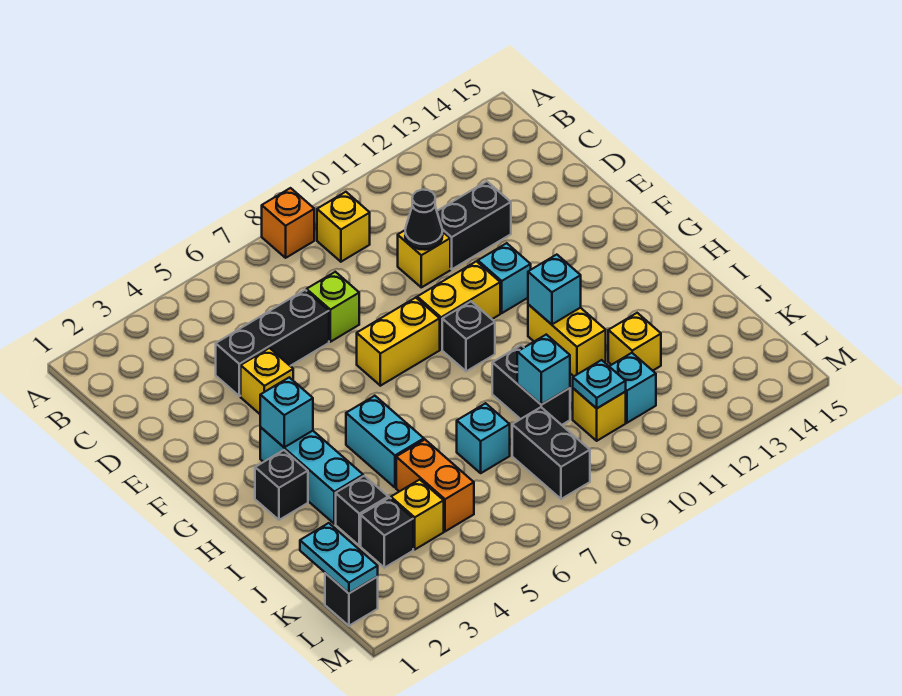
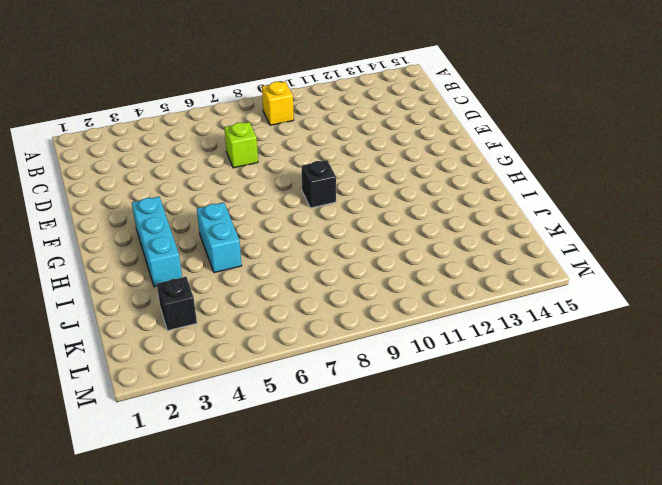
none -> orange brick A8 level 1
none -> black brick D4:D6 level 1
none -> yellow brick D10 level 1
none -> black brick D11:D12 level 1

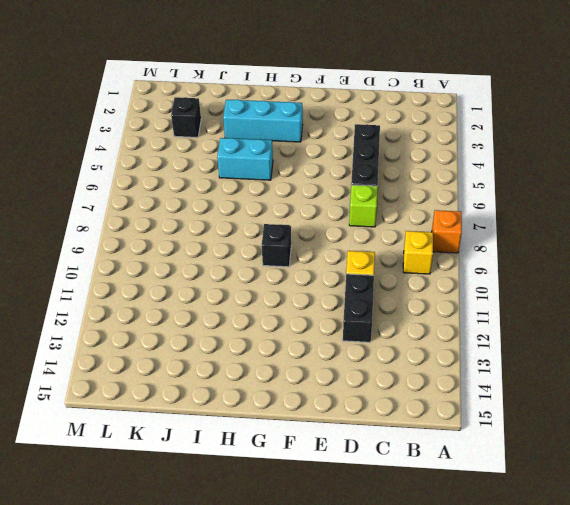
none -> yellow brick E4 level 1
none -> yellow brick F7:F8 level 1
none -> yellow brick F9:F10 level 1
none -> cyan brick F11 level 1

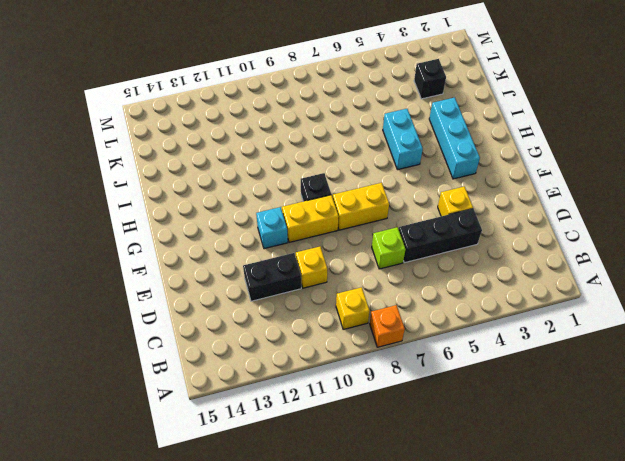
none -> black brick H2 level 1
none -> yellow brick H11:I11 level 1
none -> black brick I9:J9 level 1
none -> black brick J3 level 1

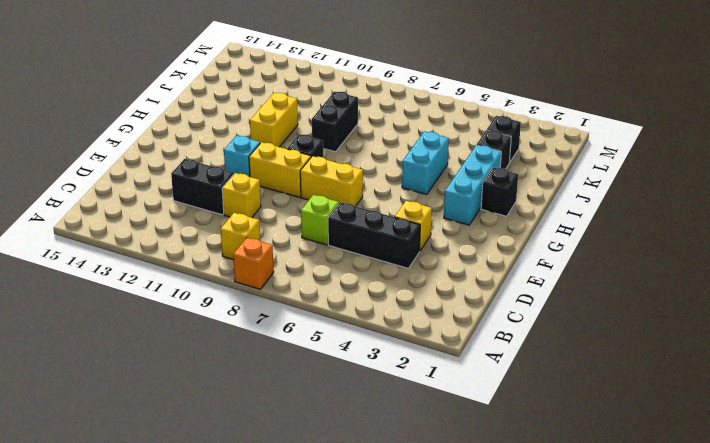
none -> orange brick J5:K5 level 1
none -> cyan brick J7 level 1
none -> yellow brick J12 level 1
none -> yellow brick K4 level 1

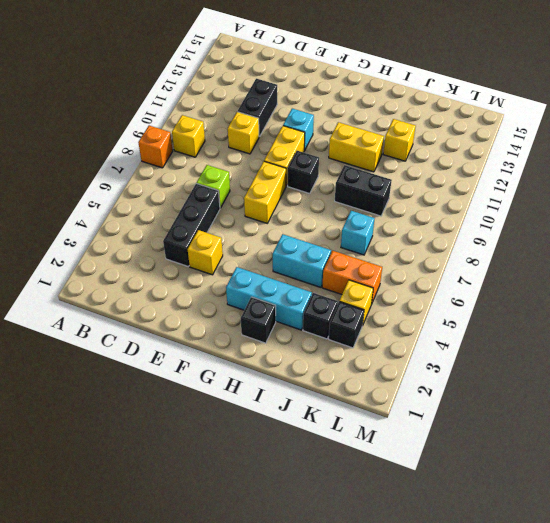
none -> black brick K8:L8 level 1
none -> yellow brick K10 level 1
none -> cyan brick K11 level 1
none -> black brick L1 level 1

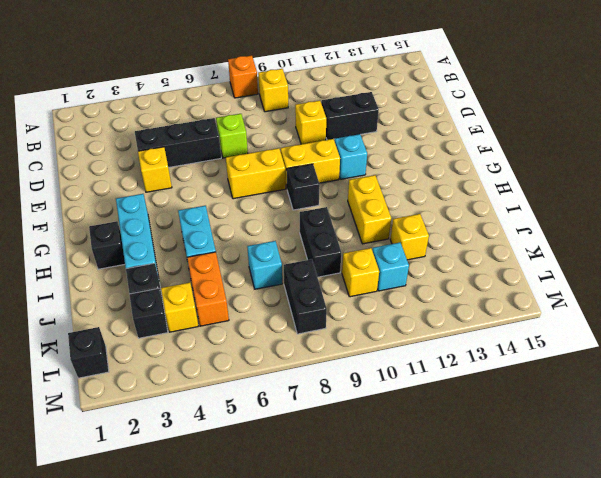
none -> black cone D10 level 2
none -> cyan brick G3 level 2
none -> cyan brick H11 level 2
none -> cyan brick J9 level 2

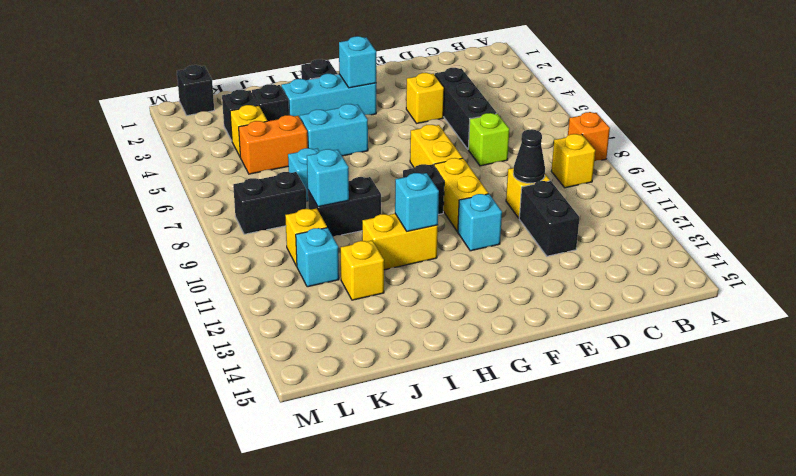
none -> cyan plate K1:L1 level 2
none -> cyan plate K10 level 2

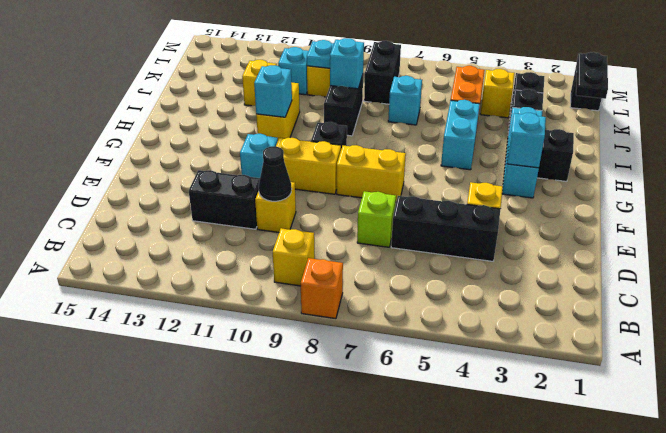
black plate K1:L1 level 2 -> cyan plate K1:L1 level 2

